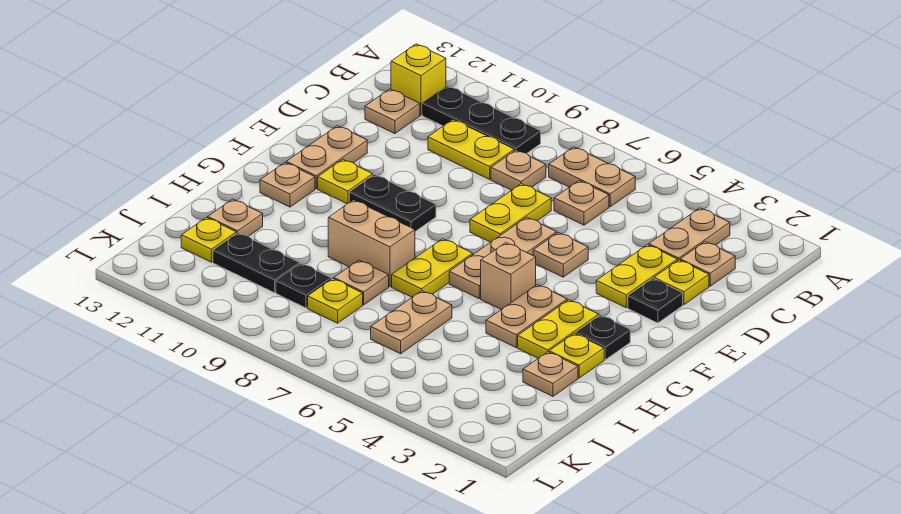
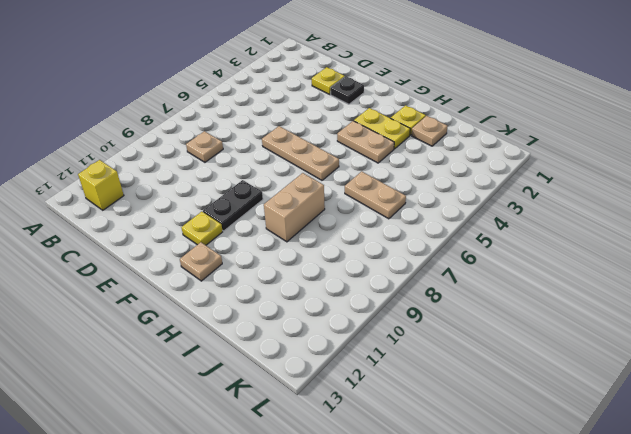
none -> tan plate B3:C3 level 1
none -> tan plate B6:B7 level 1
none -> black plate B9:B11 level 1
none -> tan plate C2 level 1

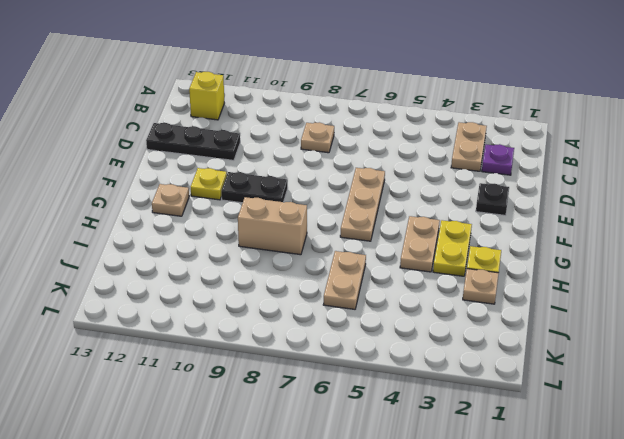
purple plate C2 level 1 -> tan plate C2 level 1
black plate D11:D13 level 1 -> black plate B9:B11 level 1
none -> tan plate B6:B7 level 1
none -> tan plate C6 level 1
none -> yellow plate C9:C10 level 1
none -> tan plate C12 level 1

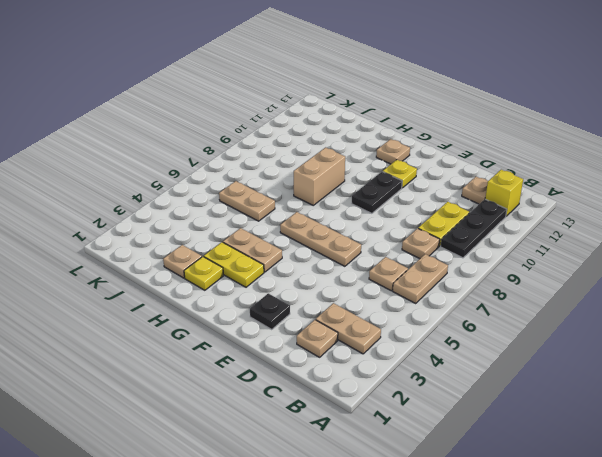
none -> yellow plate D2 level 1
none -> yellow plate D3:E3 level 1
none -> yellow plate D7:E7 level 1
none -> tan plate E5 level 1

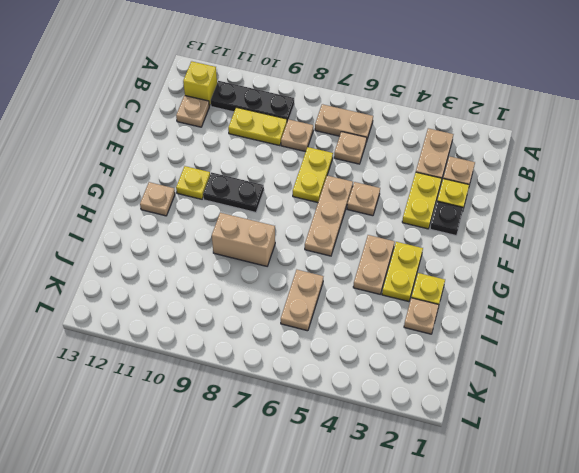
none -> tan plate E12:F12 level 1
none -> black plate G2 level 1
none -> tan brick G5 level 1
none -> yellow plate G7:H7 level 1

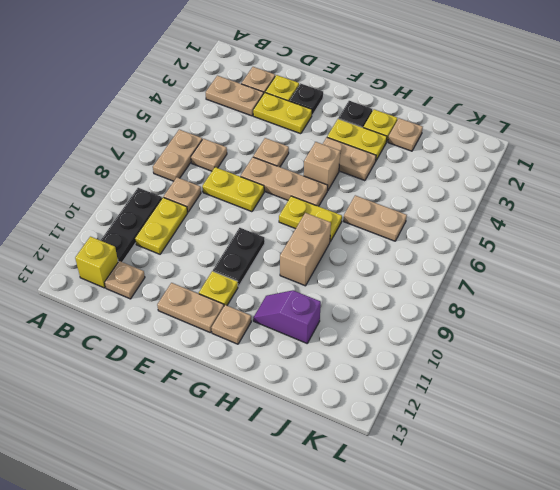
purple slope H11:I11 level 1 top I -> none
none -> tan plate I8 level 1
none -> tan plate I12 level 1
none -> yellow plate J8 level 1
none -> black plate J9 level 1

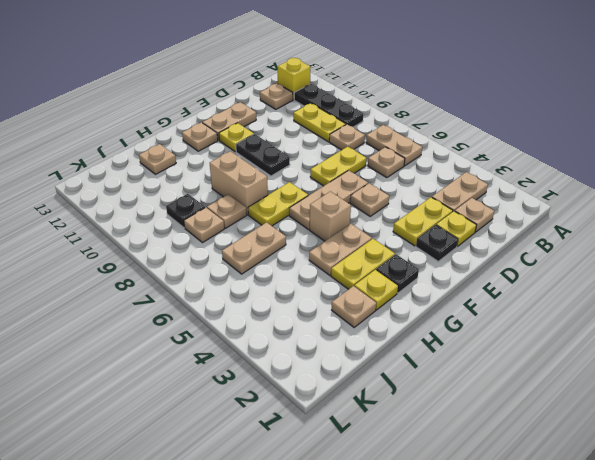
tan plate J8 level 1 -> yellow plate J8 level 1
none -> black plate J10:J11 level 1
none -> yellow plate J12 level 1

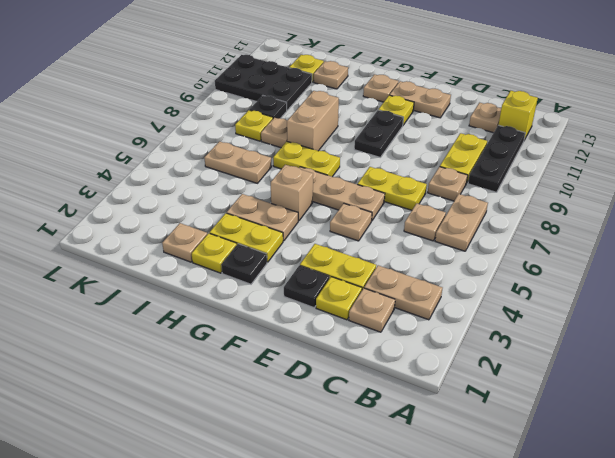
black plate J10:L11 level 1 -> black plate J10:J11 level 1

